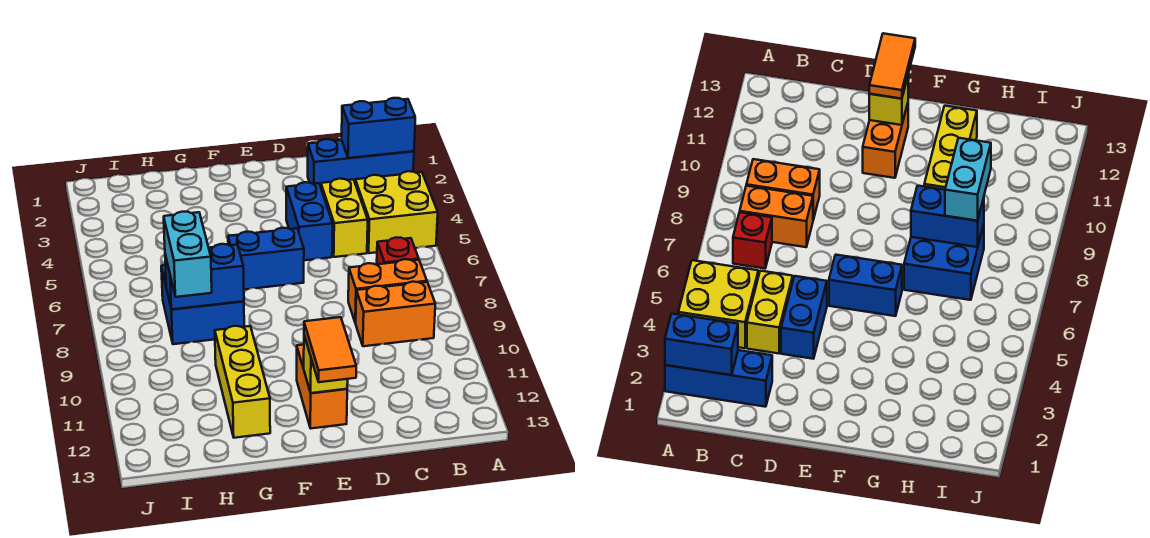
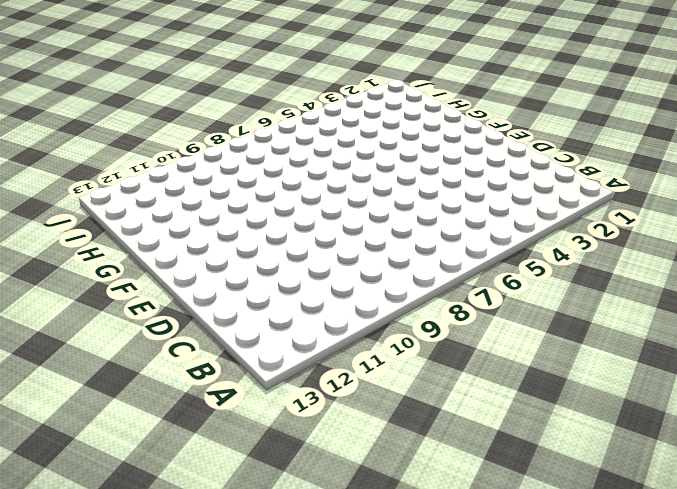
none -> blue brick A2:C2 level 1
none -> yellow brick A4:B5 level 1
none -> red brick B7 level 1

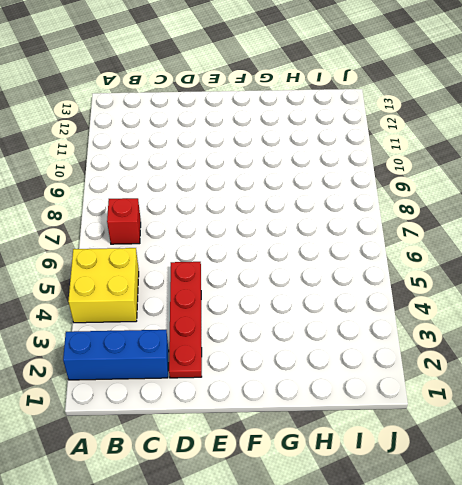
red plate D2:D5 level 1 -> blue brick D4:D5 level 1
none -> orange brick B8:C8 level 1
none -> orange brick B9:C9 level 1
none -> yellow brick C4:C5 level 1

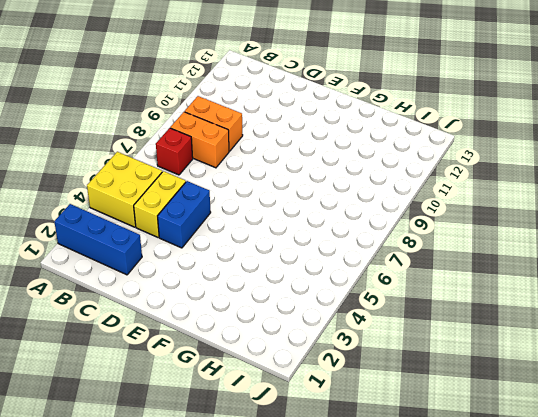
none -> blue brick E6:F6 level 1
none -> orange brick E11:E12 level 1
none -> blue brick G7:H8 level 1

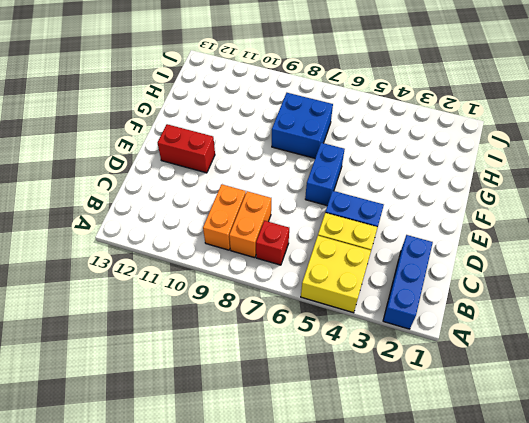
red brick E11:E12 level 1 -> orange brick E11:E12 level 1
none -> yellow brick G10:G12 level 1
none -> blue brick A2:B2 level 2
none -> yellow brick E12 level 2

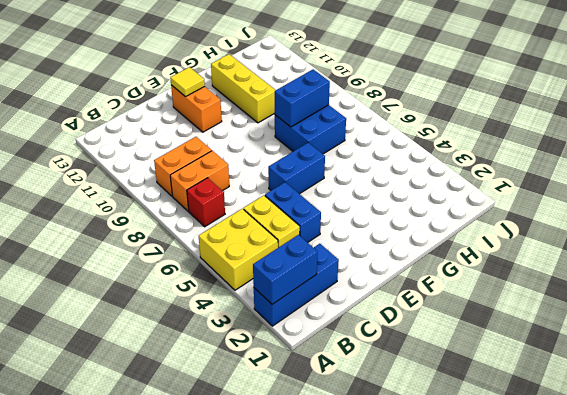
yellow tile E12 level 2 -> yellow brick E12 level 2
none -> orange tile E12:E13 level 3
none -> cyan brick H8:H9 level 3

